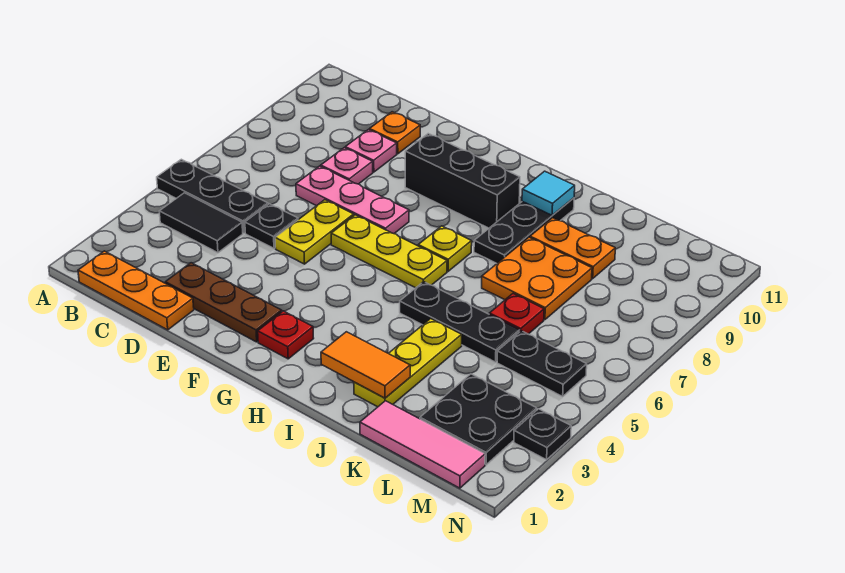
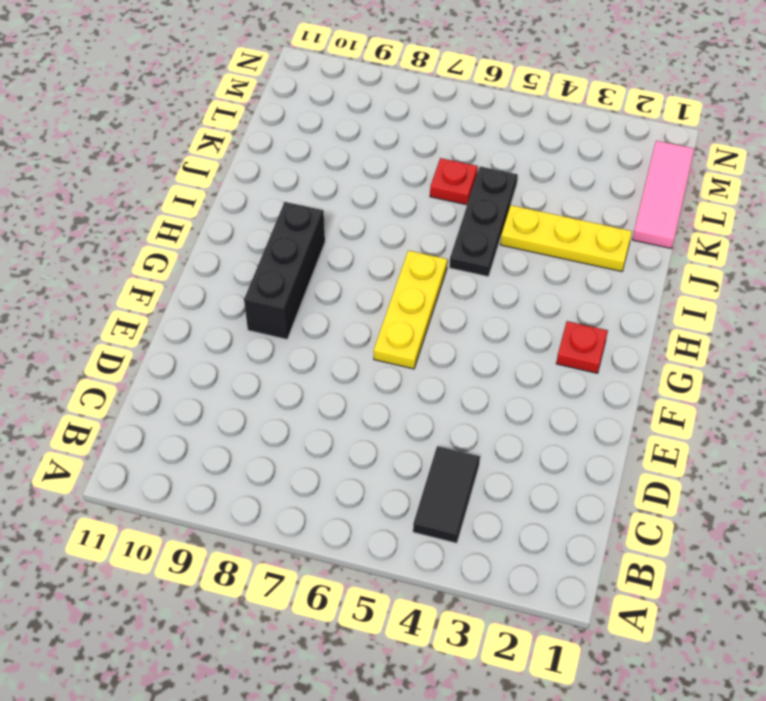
none -> black plate A5:C5 level 1
none -> orange plate B1:D1 level 1
none -> brown plate D2:F2 level 1

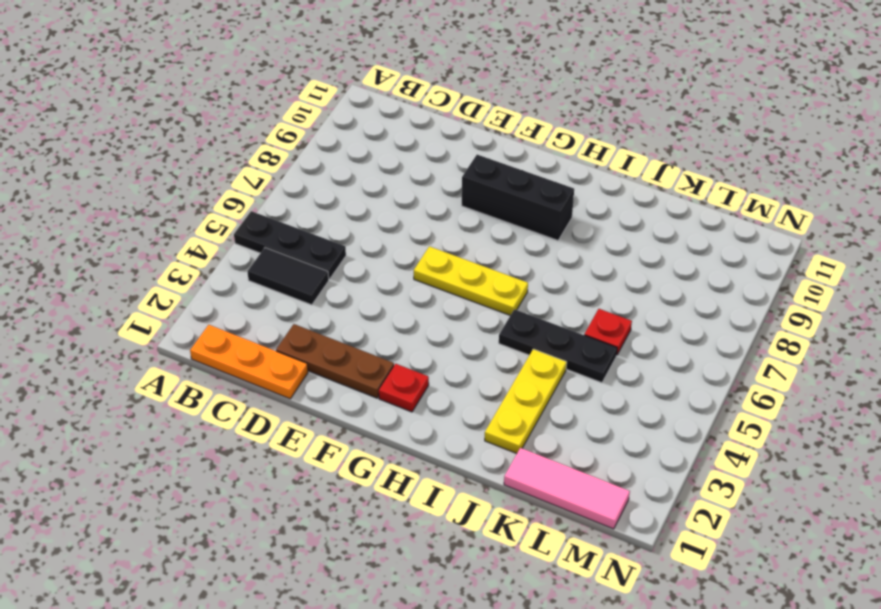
none -> black plate D5 level 1
none -> pink plate D7:F7 level 1
none -> pink plate D8 level 1

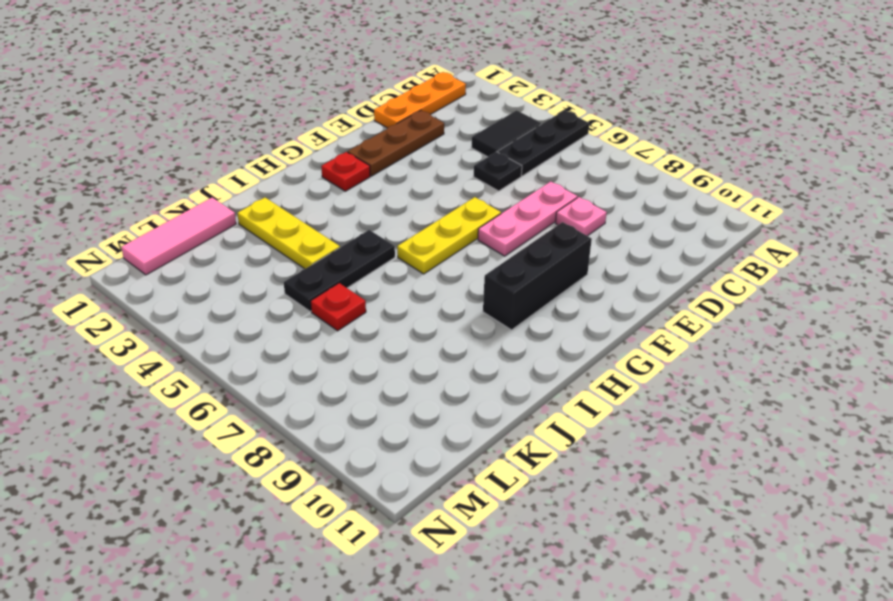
none -> pink plate D9 level 1
none -> orange plate D10 level 1
none -> yellow plate E5:E6 level 1

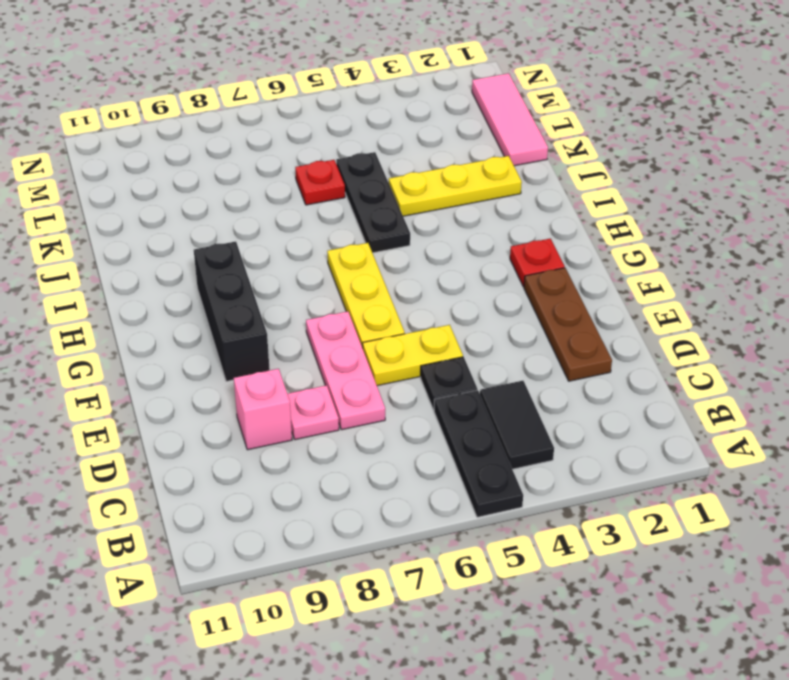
pink brick D9 level 1 -> pink plate D9 level 1
none -> orange plate B1:D1 level 1
none -> orange plate D10 level 1
none -> yellow plate H7 level 1

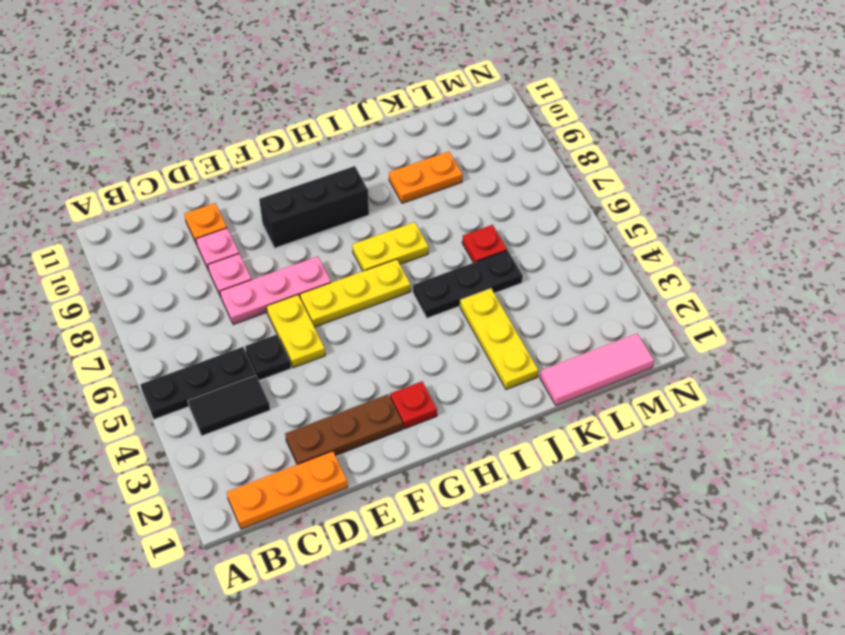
yellow plate H7:I7 level 1 -> yellow plate H7 level 1
none -> black plate I8:I10 level 1
none -> orange plate J7:K8 level 1
none -> black plate L2:M3 level 1

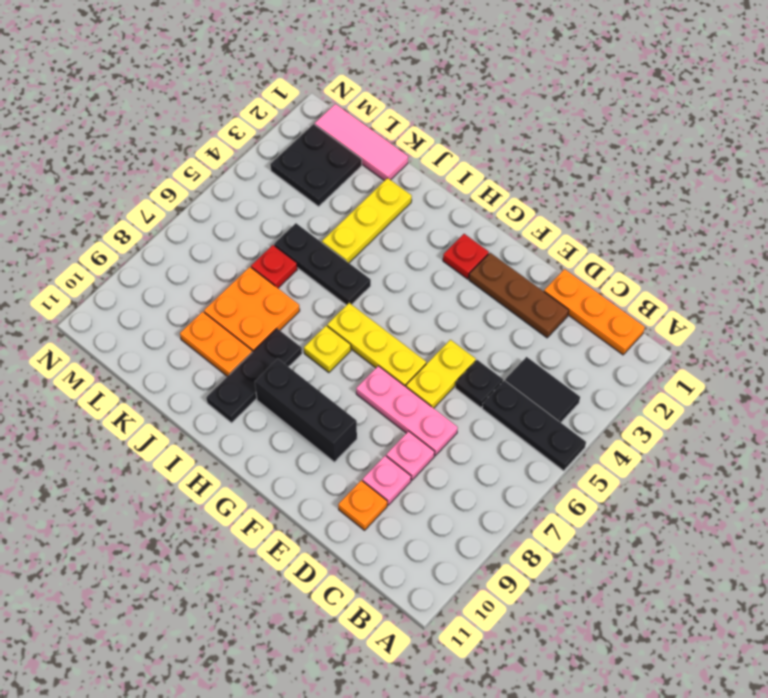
none -> black plate L5:M5 level 1
none -> black plate N3 level 1
none -> orange tile I2:J2 level 2

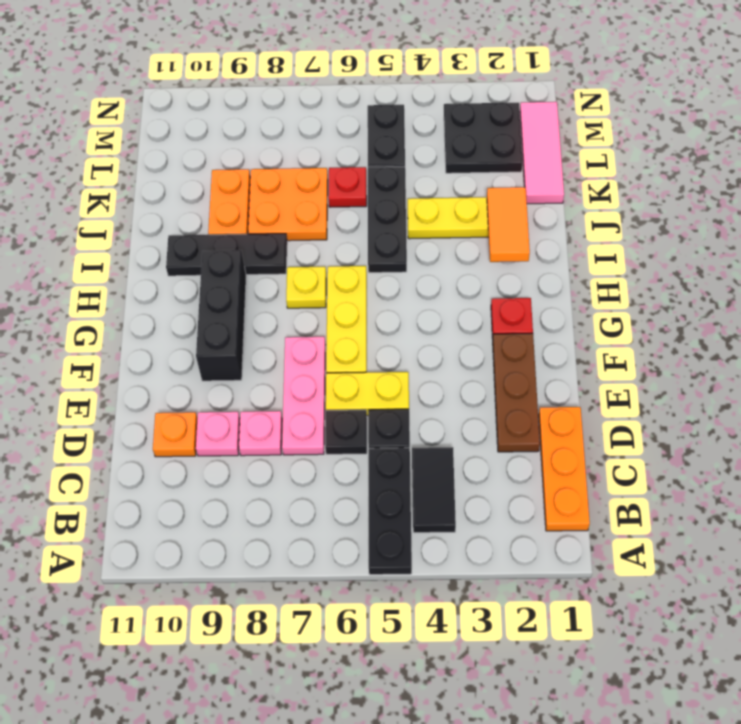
black plate D6 level 1 -> black plate N3 level 1
none -> cyan tile I10 level 2

